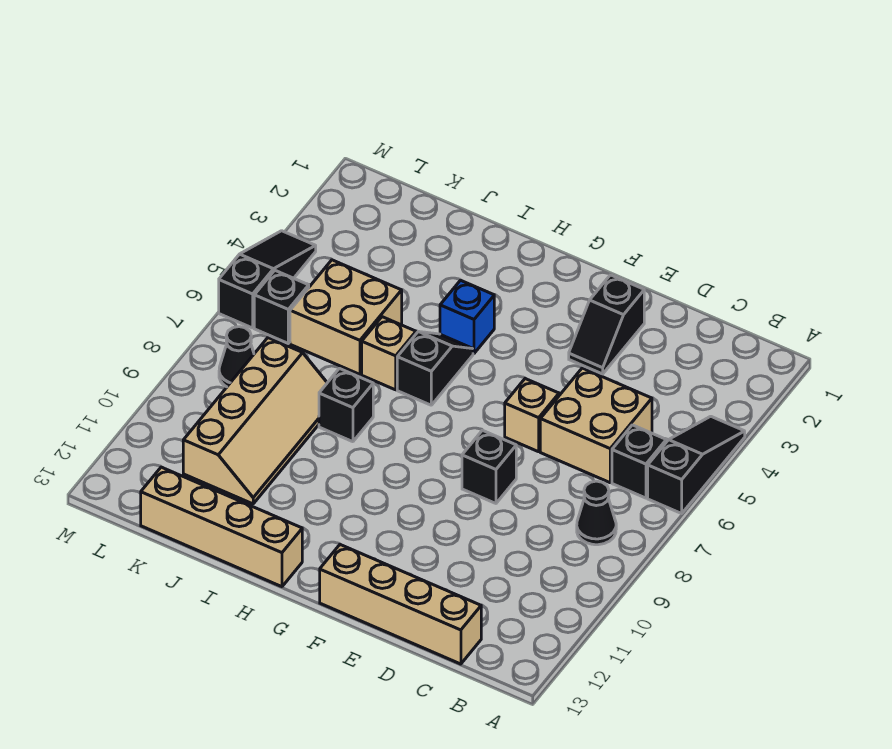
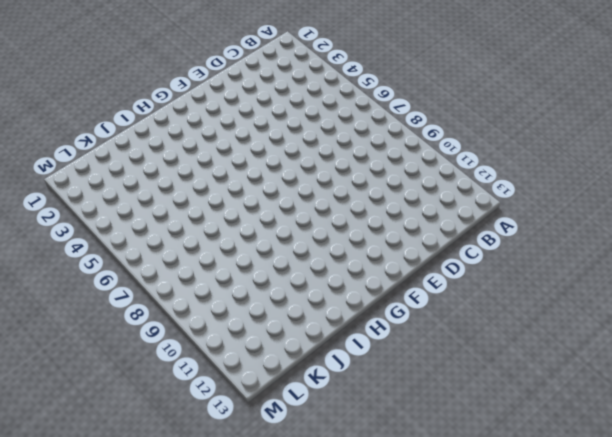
none -> black slope A4:A6 level 1 top 6
none -> black brick B6 level 1
none -> black cone B8 level 1

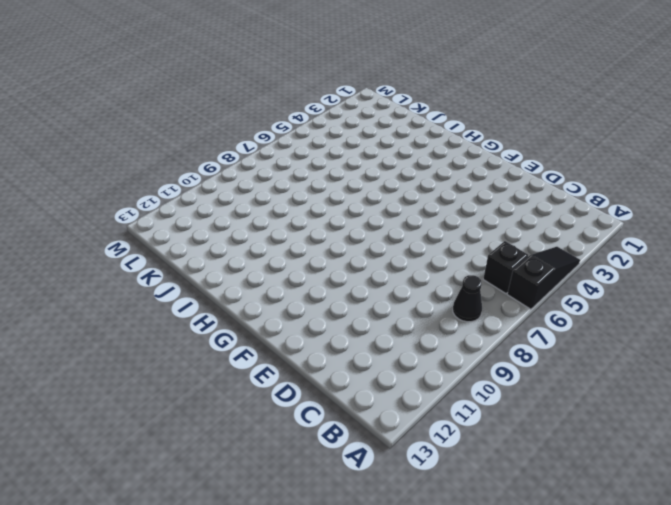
none -> tan brick C5:D6 level 1
none -> tan brick C13:F13 level 1
none -> black slope E2:E3 level 1 top 2

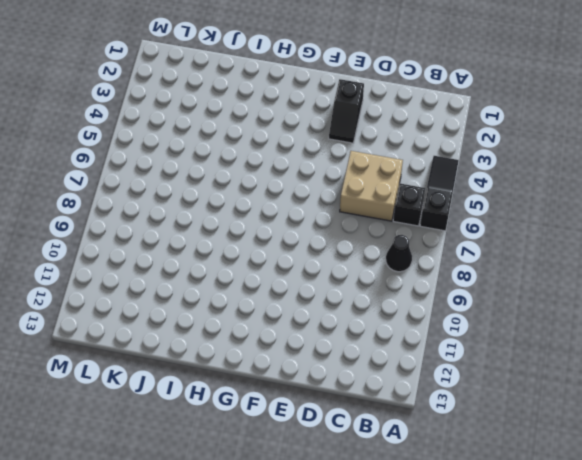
none -> tan brick C13:F13 level 1
none -> tan brick E6 level 1
none -> black brick E8 level 1

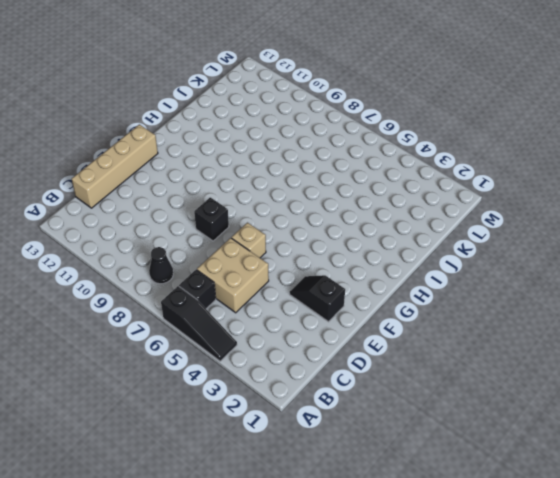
none -> blue brick H4 level 1
none -> black slope H5:H6 level 1 top 6
none -> tan brick H13:K13 level 1

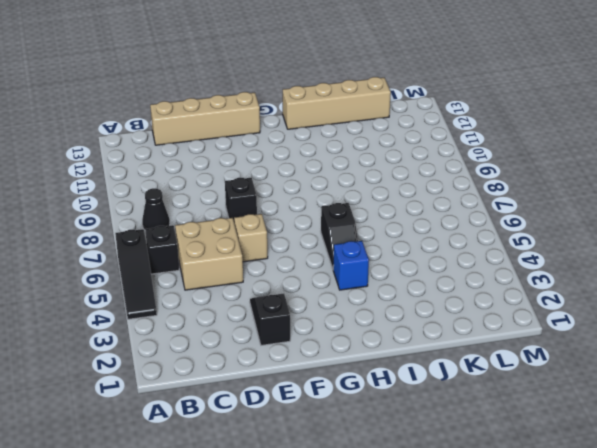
none -> tan brick I6 level 1
none -> black brick I8 level 1
none -> tan brick J5:K6 level 1

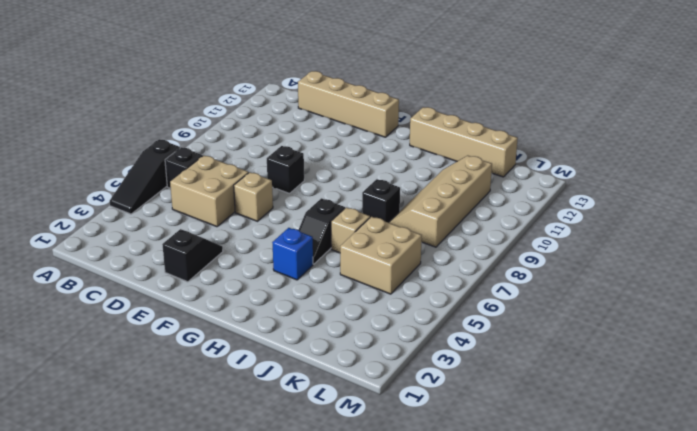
none -> black cone B8 level 1
none -> black brick L6 level 1
none -> black cone L8 level 1

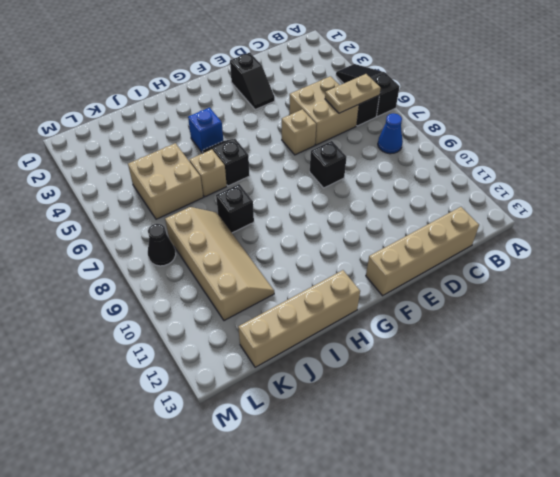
tan plate B6:C6 level 2 -> none
blue cone B8 level 1 -> black cone B8 level 1
none -> black brick L6 level 1
none -> black slope M4:M6 level 1 top 6

